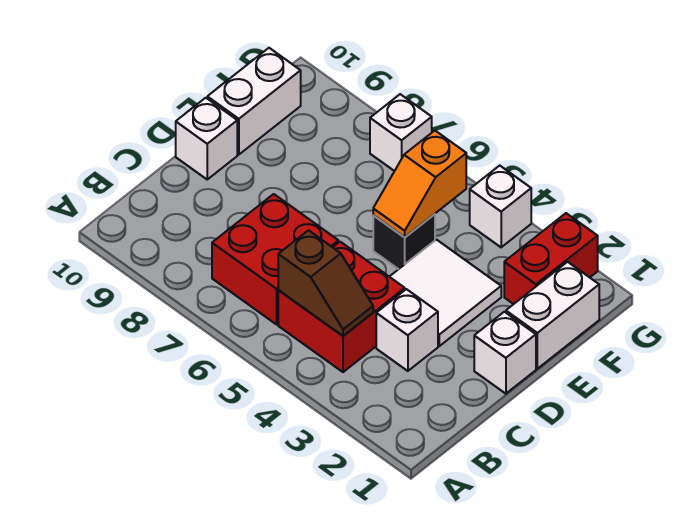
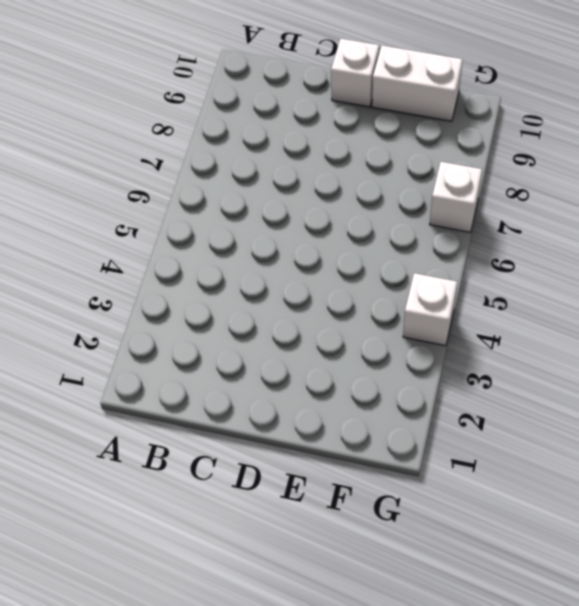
none -> red brick B4:C5 level 1
none -> red brick B6:C7 level 1
none -> white brick C3 level 1

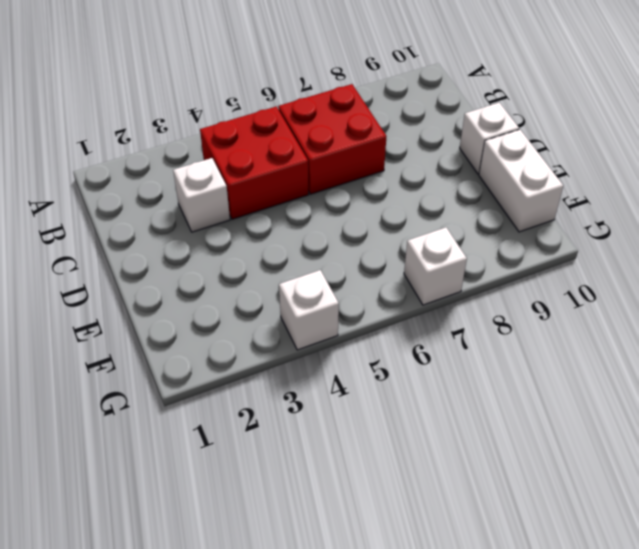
none -> white brick D1 level 1
none -> white tile D3:E4 level 1
none -> white brick E1:F1 level 1

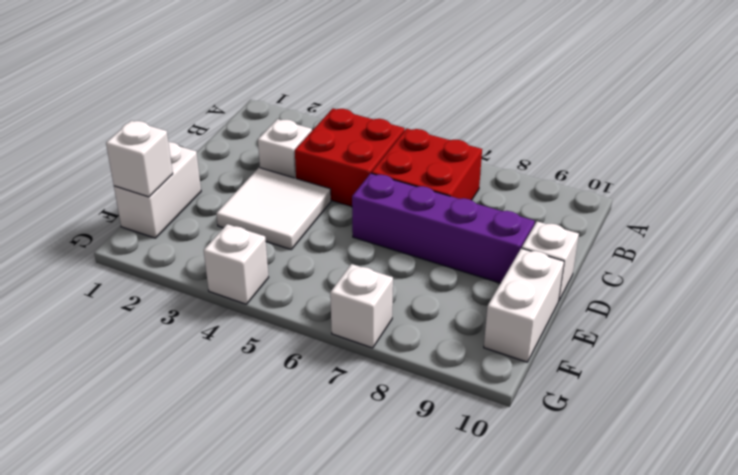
purple brick D6:D9 level 1 -> none
white brick F1 level 2 -> white brick D1 level 1
none -> black brick E5 level 1
none -> red brick F2:G2 level 1
none -> brown slope B4:B5 level 2 top 5

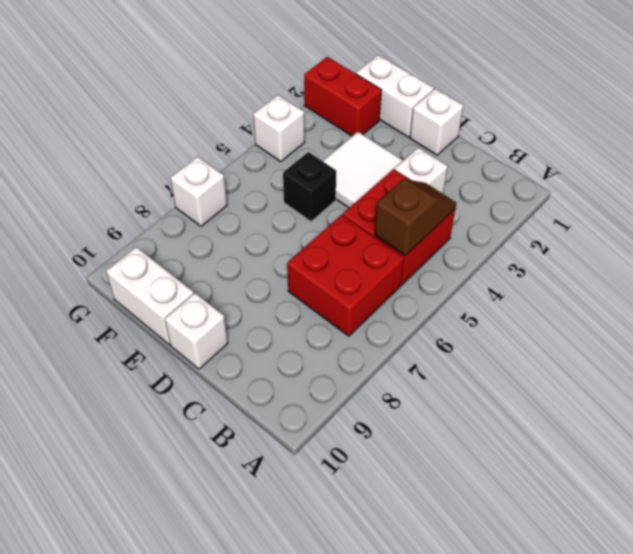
none -> orange slope E5:F5 level 2 top F

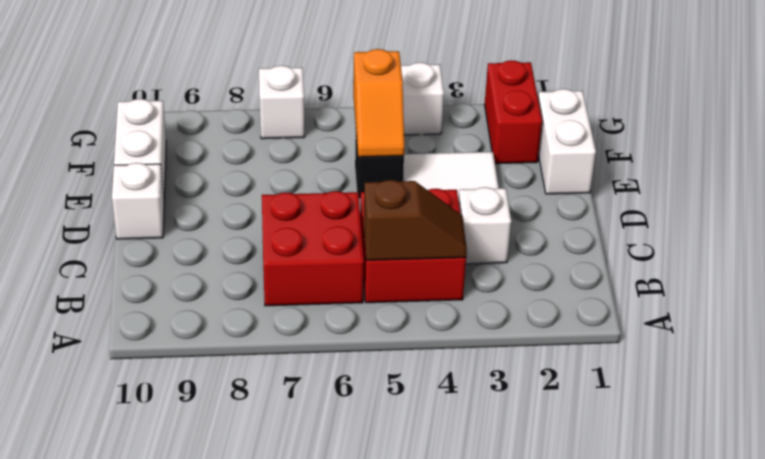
none -> white brick D1 level 1

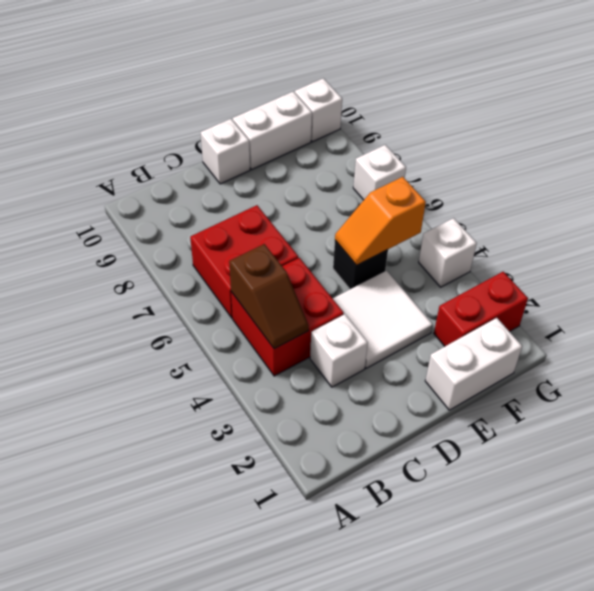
white brick G10 level 1 -> white brick D1 level 1

